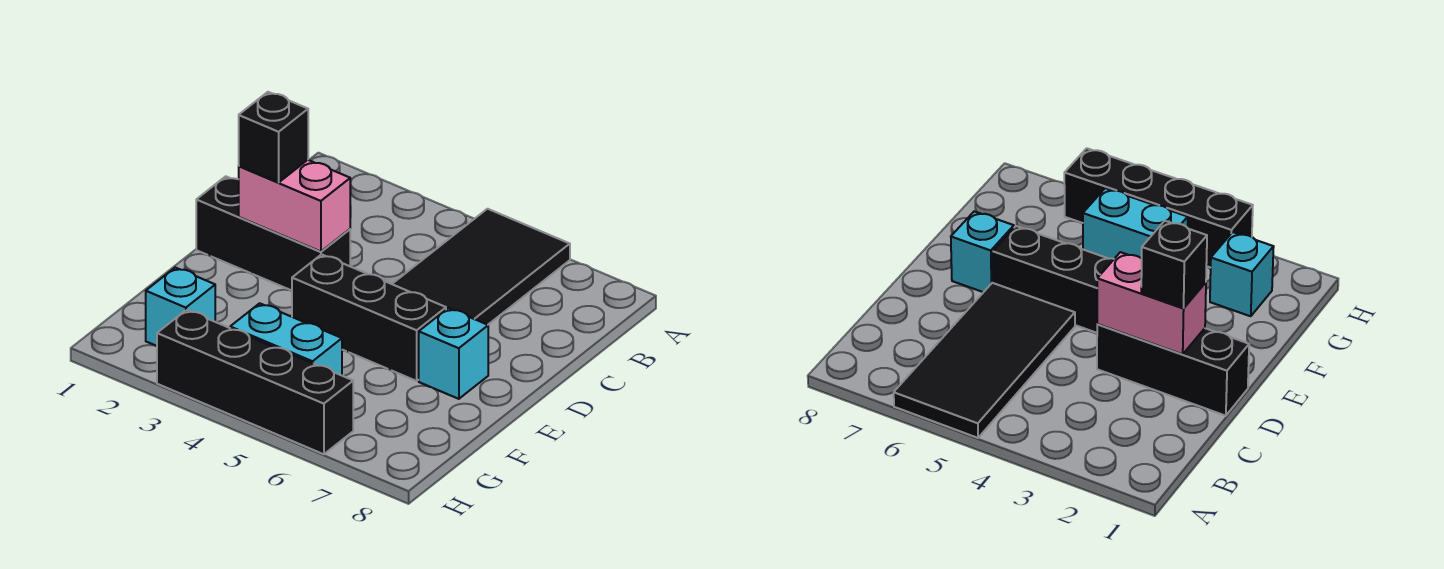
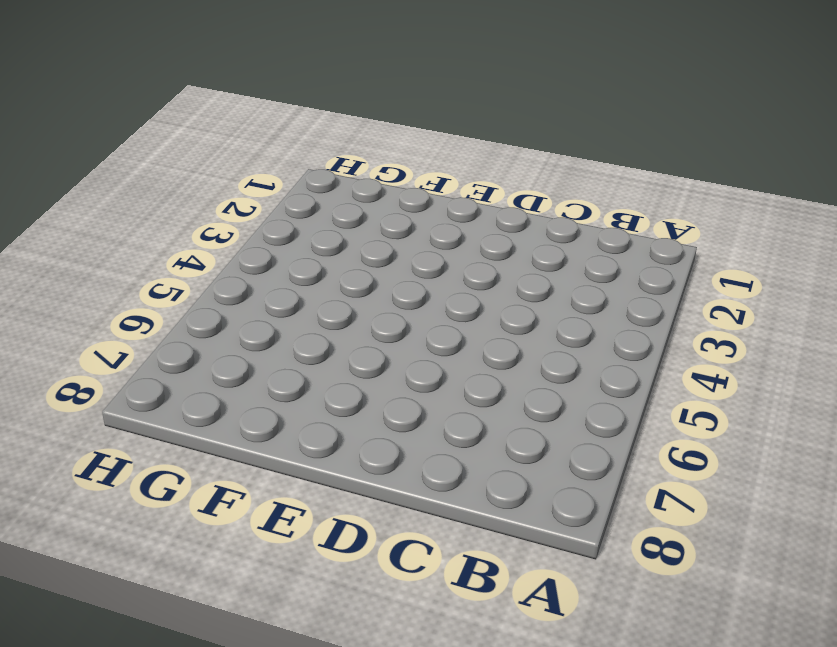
none -> black tile A5:D6 level 1
none -> black brick D1:D3 level 1

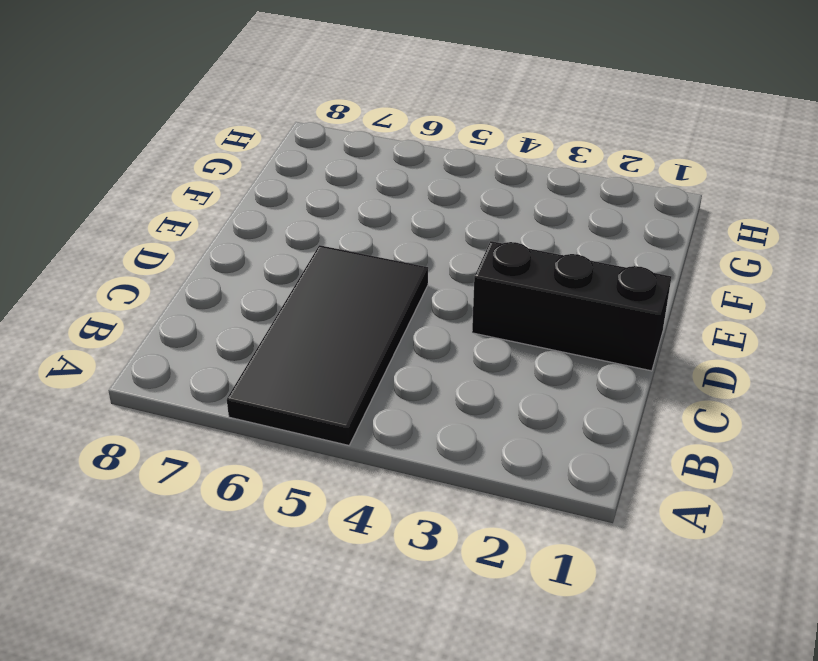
none -> black brick E4:E6 level 1
none -> cyan brick E7 level 1

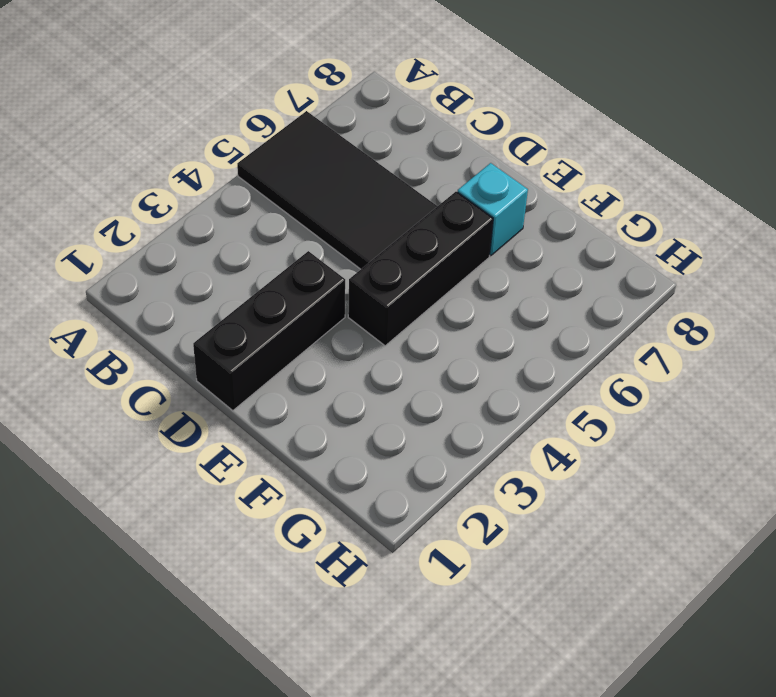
none -> cyan brick G2 level 1
none -> cyan brick G4:G5 level 1

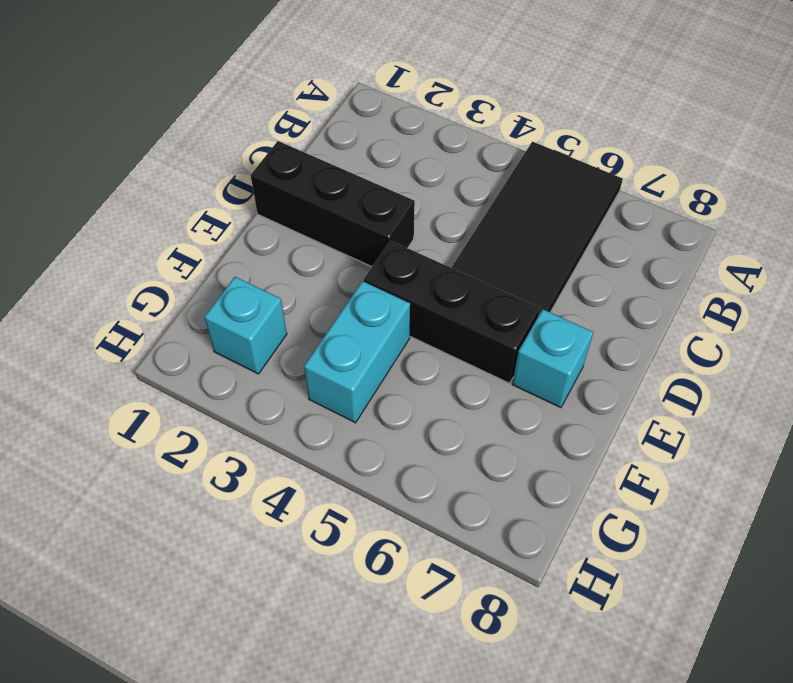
cyan brick F4:G4 level 1 -> cyan brick G4:G5 level 1
none -> black brick H3:H6 level 1
none -> pink brick D2:D3 level 2

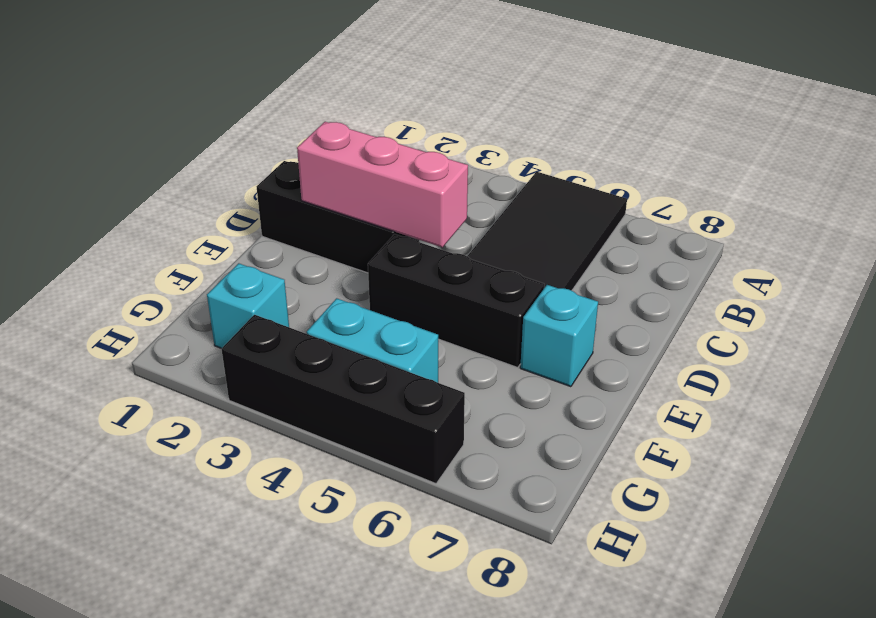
pink brick D2:D4 level 2 -> pink brick D2:D3 level 2
none -> black brick D2 level 3

